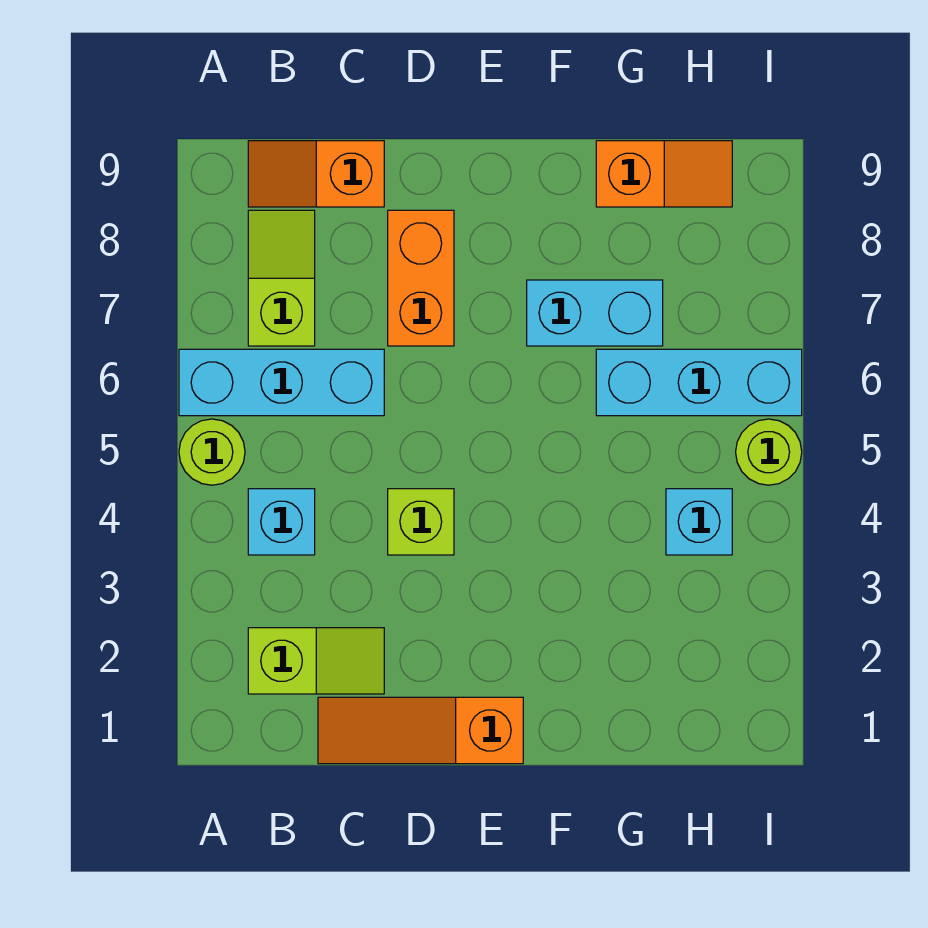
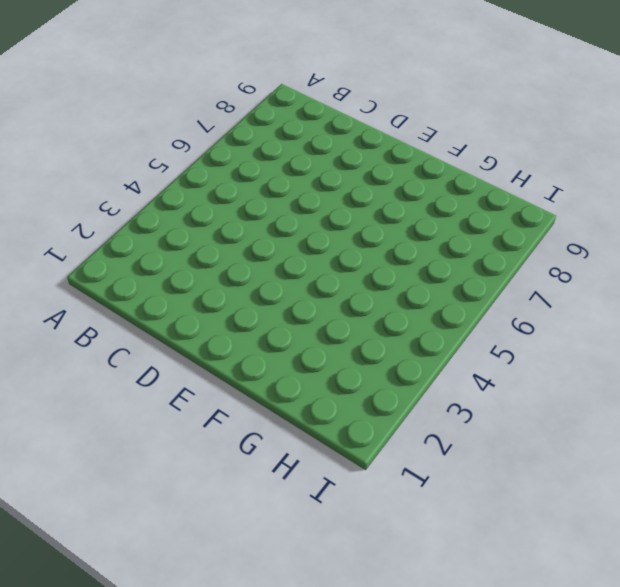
none -> lime round brick A5 level 1
none -> cyan brick A6:C6 level 1
none -> lime slope B2:C2 level 1 top B

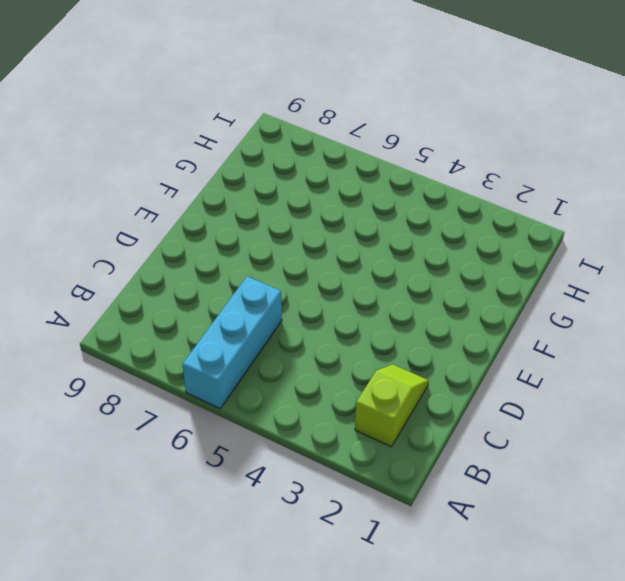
none -> lime round brick A5 level 1
none -> cyan brick B4 level 1
none -> lime slope B7:B8 level 1 top 7

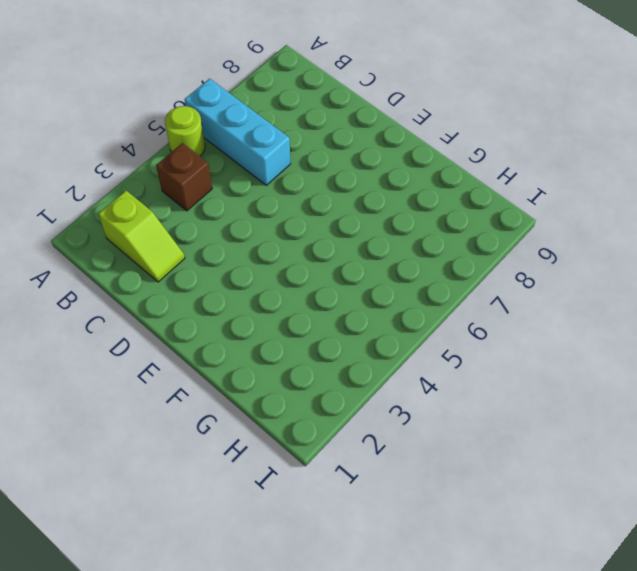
brown brick B4 level 1 -> cyan brick B4 level 1
none -> lime slope B7:B8 level 1 top 7
none -> orange slope B9:C9 level 1 top C
none -> orange slope C1:E1 level 1 top E

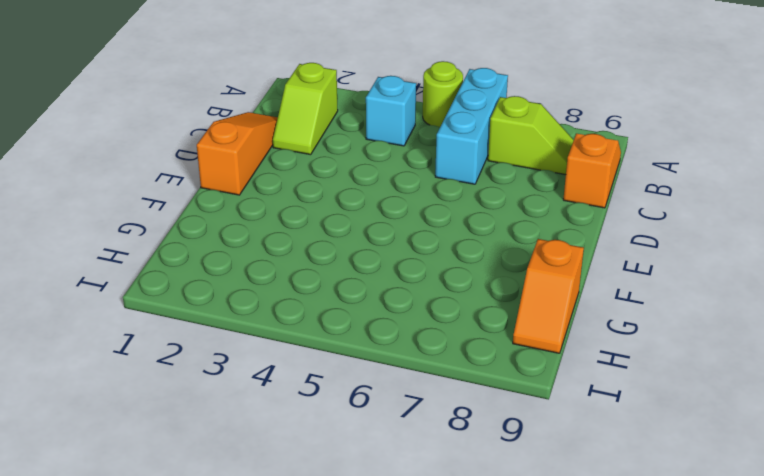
none -> lime brick D4 level 1
none -> orange brick D7:D8 level 1
none -> cyan brick F7:G7 level 1

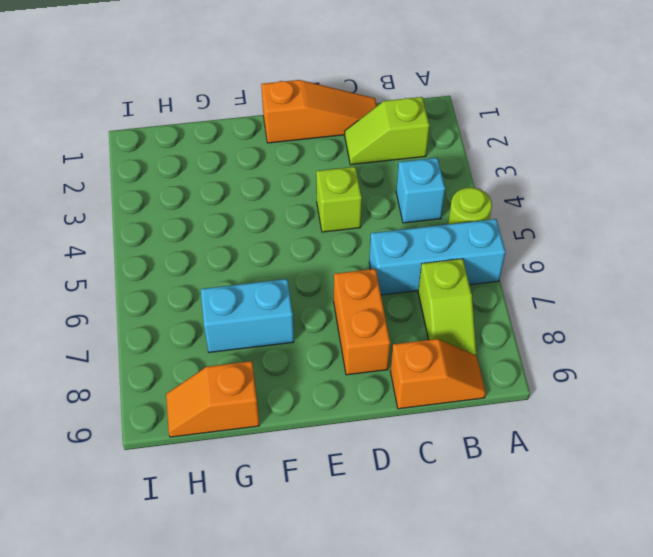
none -> cyan brick G6:I6 level 1
none -> cyan brick H4 level 1
none -> lime round brick I5 level 1

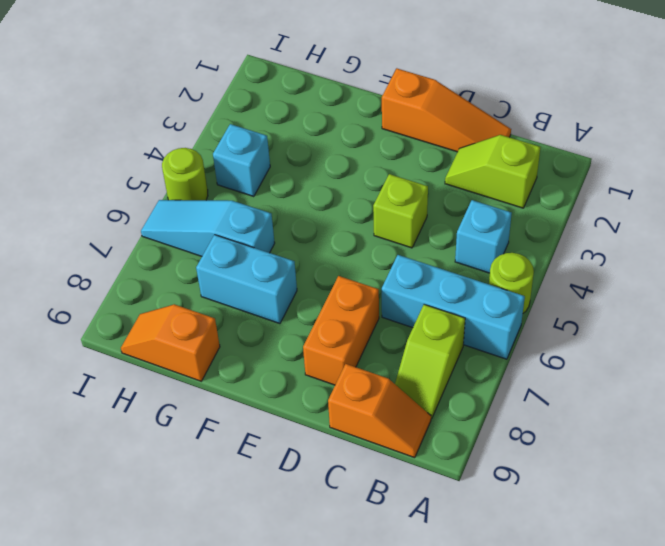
cyan slope G6:I6 level 1 top G -> cyan brick G6:I6 level 1

